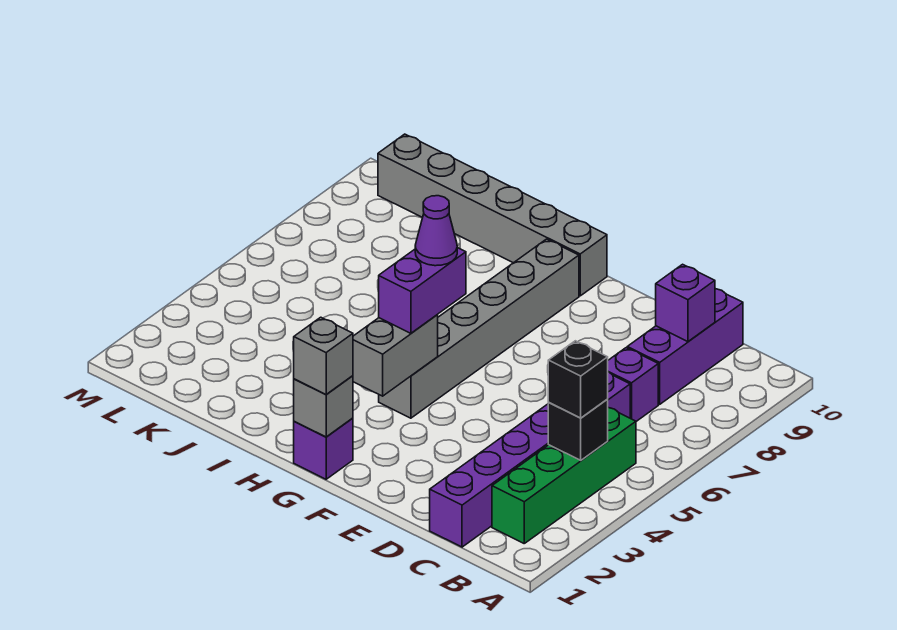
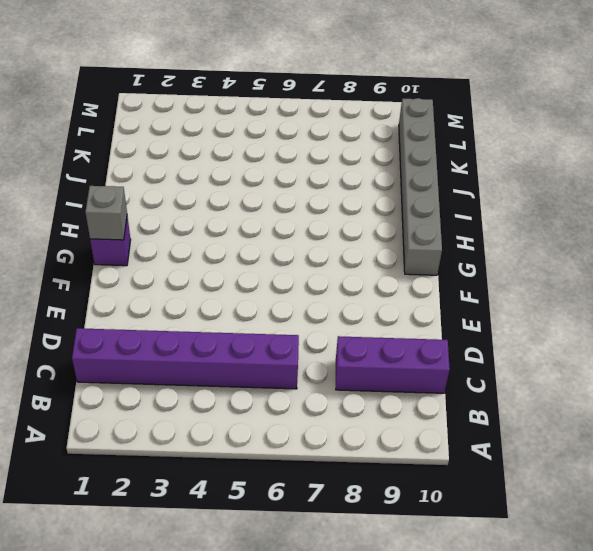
none -> green brick B2:B5 level 1
none -> purple brick C7 level 1
none -> grey brick G4:G9 level 1

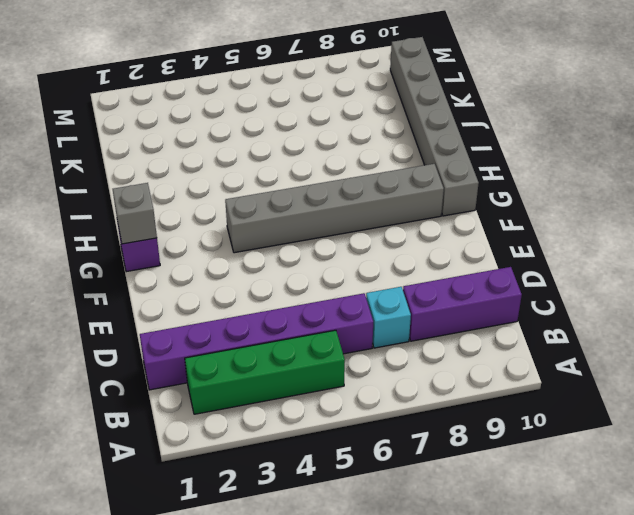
cyan brick C7 level 1 -> purple brick C7 level 1
none -> black brick B4 level 2
none -> purple brick C9 level 2
none -> grey brick G3:G4 level 2

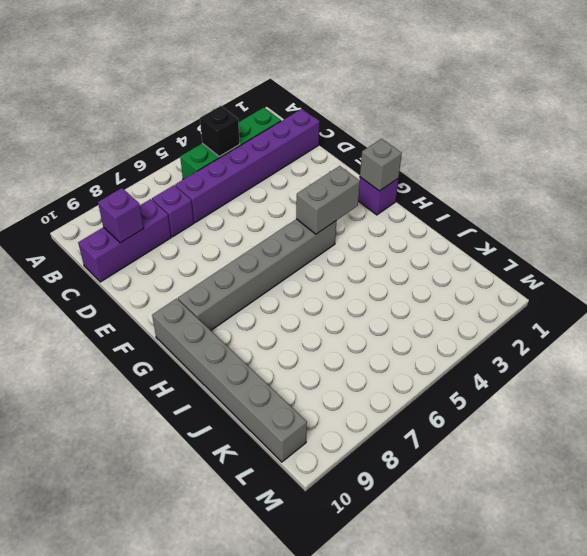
none -> black brick B4 level 3
none -> grey brick G1 level 3
none -> purple brick G4:G5 level 3

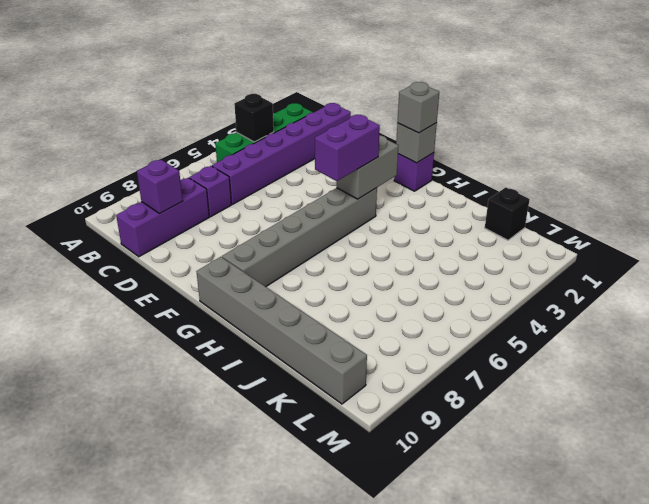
black brick K1 level 1 -> black brick B4 level 3
none -> purple cone G5 level 4

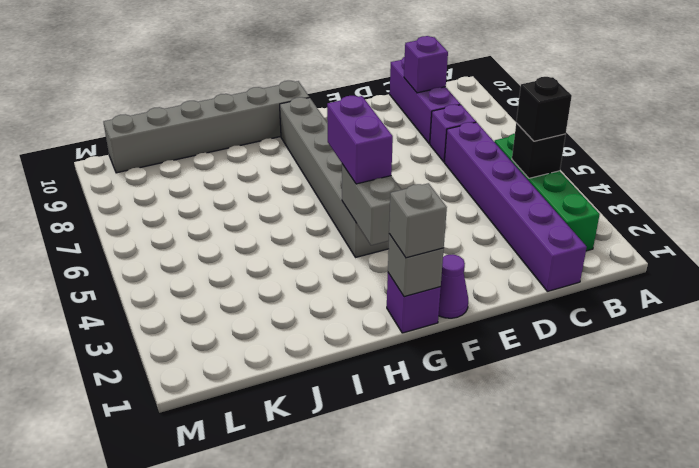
purple cone F1 level 1 -> purple cone G5 level 4

